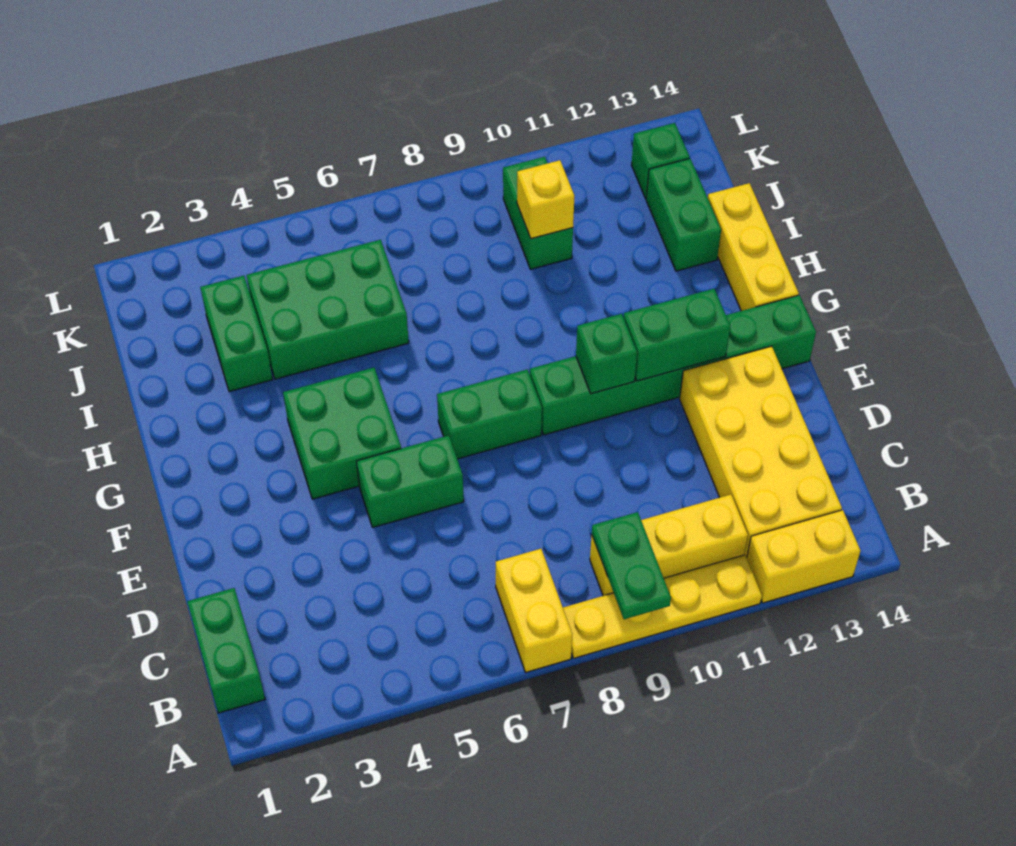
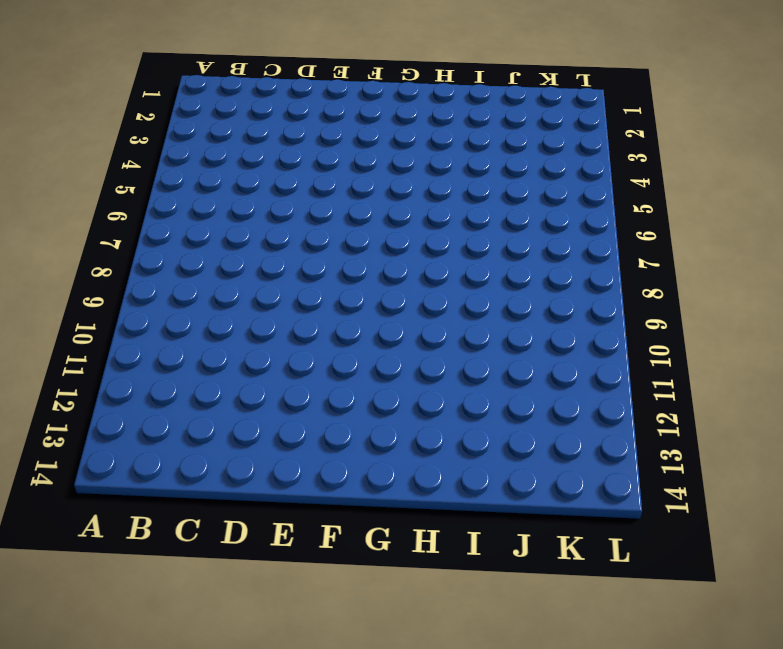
none -> yellow brick A7:B7 level 1
none -> yellow plate A8:A11 level 1
none -> yellow brick A12:A13 level 1

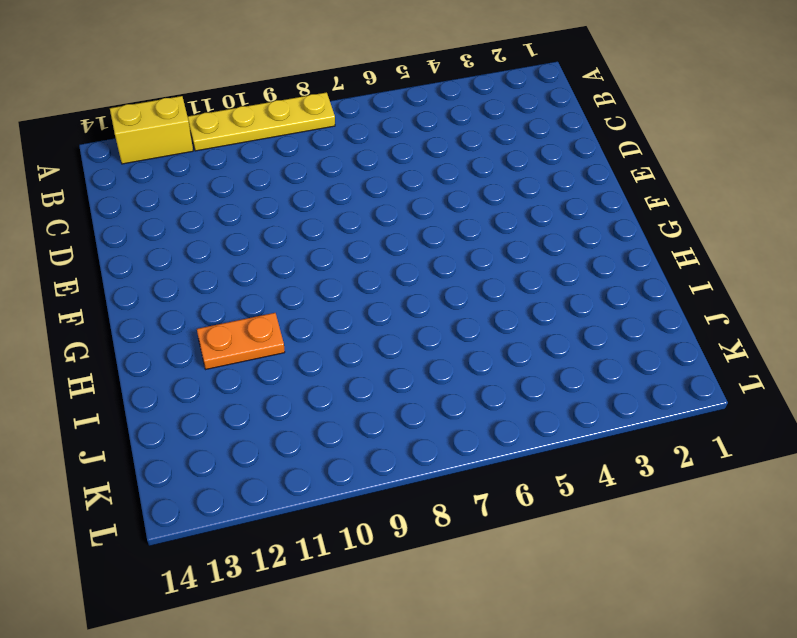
orange plate H11:H12 level 1 -> none
none -> yellow brick A7:B7 level 1
none -> green brick B1:C1 level 1
none -> yellow brick B9:B11 level 1

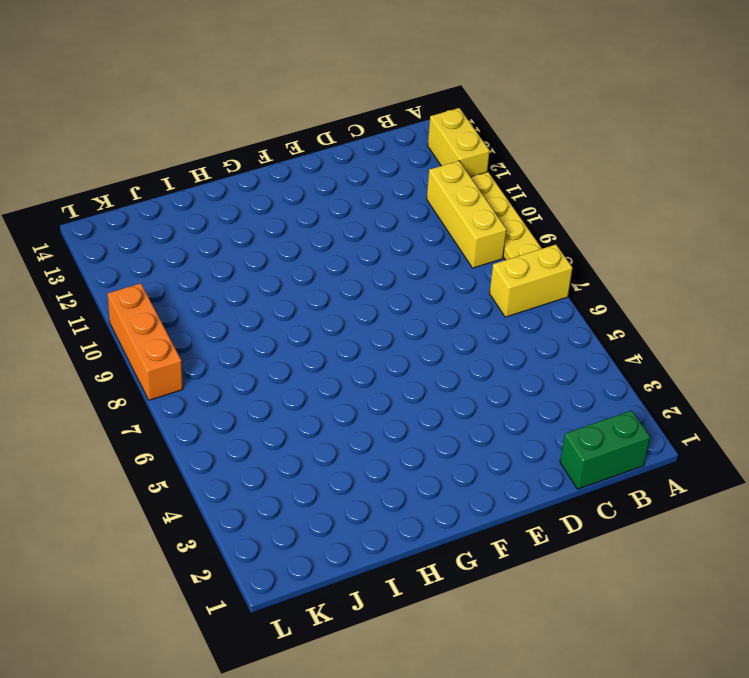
orange brick L8:L10 level 1 -> none
none -> yellow brick B12:E13 level 1
none -> green brick E5:E6 level 1
none -> green brick F4:G5 level 1

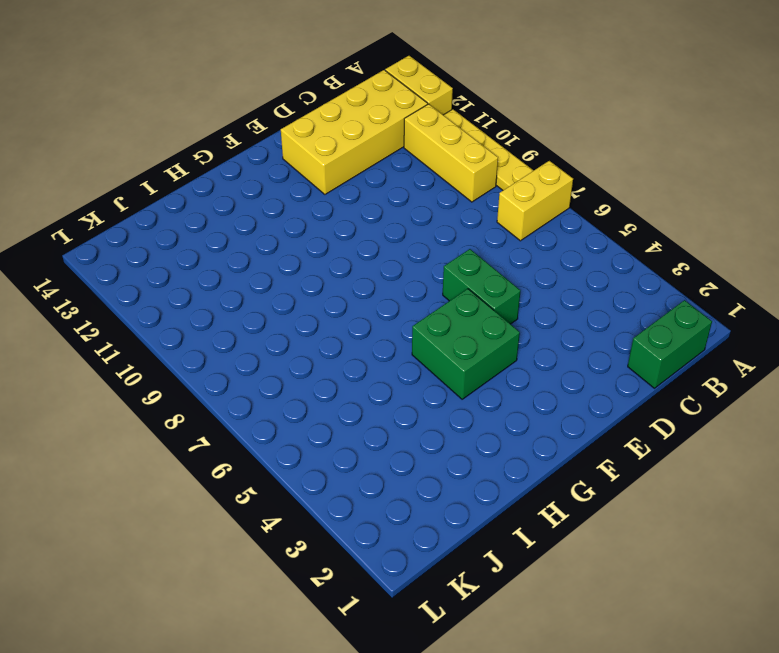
none -> green brick F7:F8 level 1
none -> green brick F9:F14 level 1
none -> yellow brick G14:I14 level 1

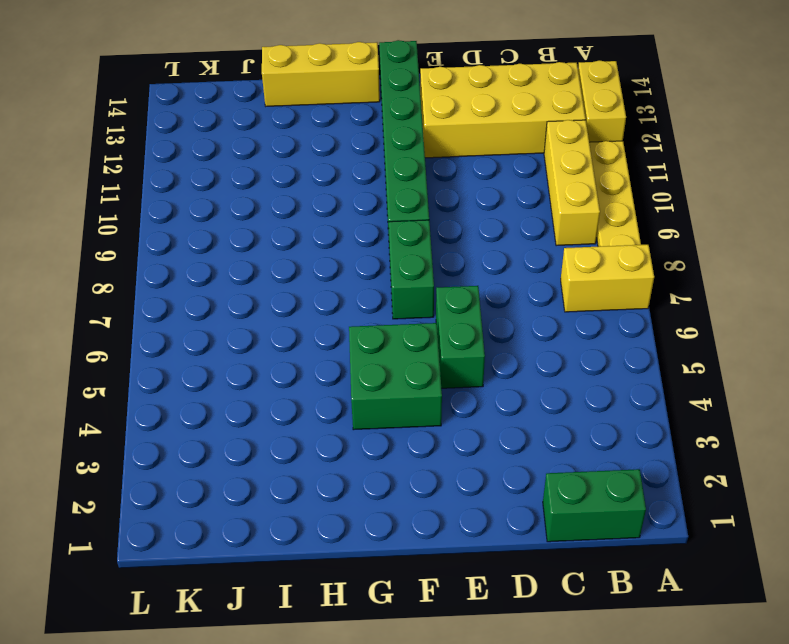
none -> green brick I3:J3 level 1
none -> green brick I4:J6 level 1
none -> green brick I13:J13 level 1

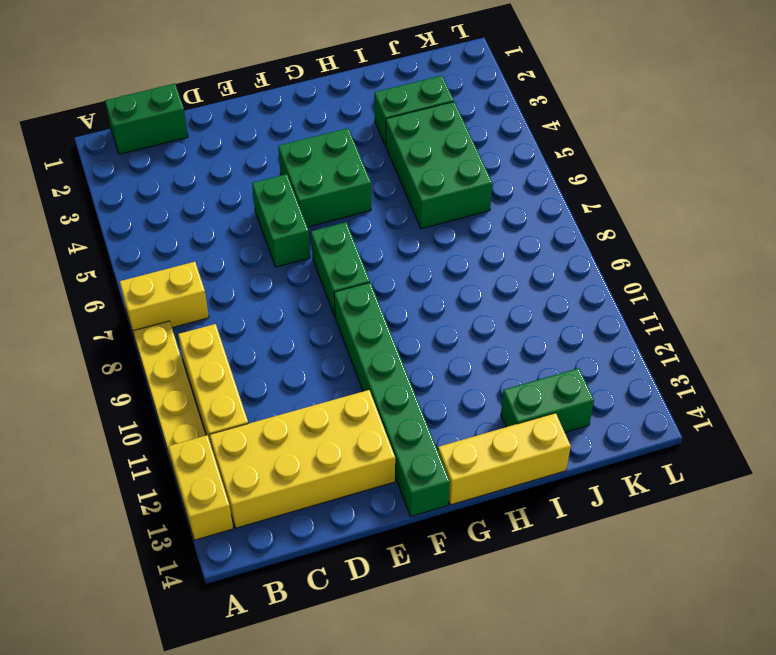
none -> green brick J10:K10 level 1
none -> green brick K13 level 1
none -> green plate A9:B9 level 2

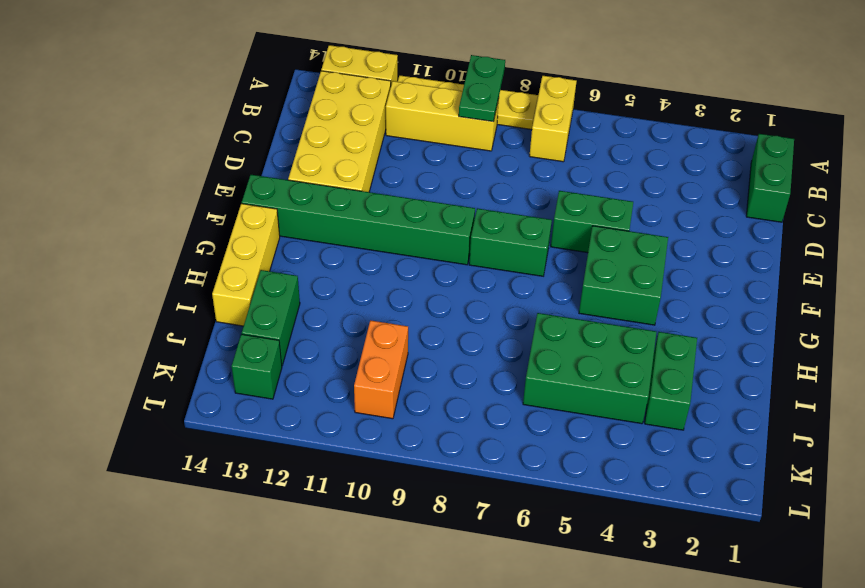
orange brick J10:K10 level 1 -> green brick J10:K10 level 1
none -> green brick F10 level 2
none -> green brick F11:F12 level 2
none -> yellow brick J10 level 2

